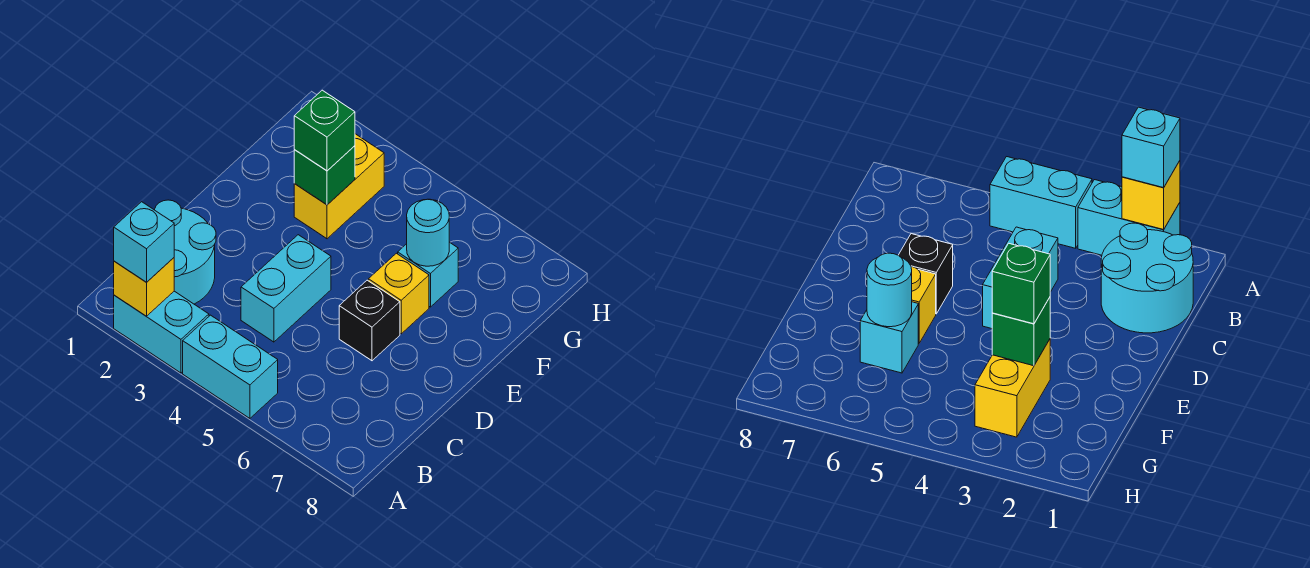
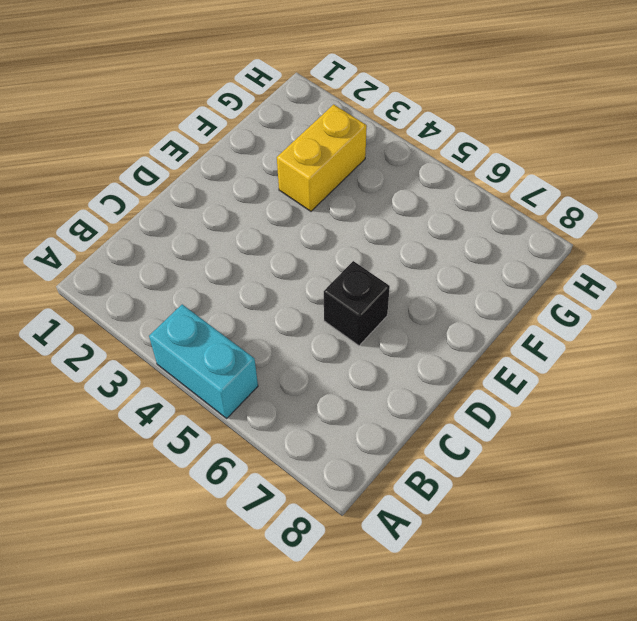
none -> cyan brick A2:A3 level 1
none -> cyan round brick B1:C2 level 1
none -> cyan brick C4:D4 level 1

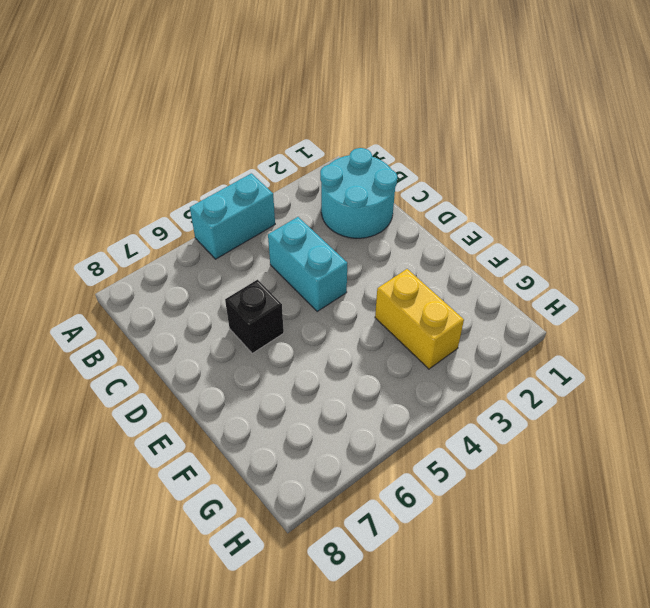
none -> cyan brick A2:A3 level 1
none -> yellow brick E6 level 1
none -> cyan brick F6 level 1

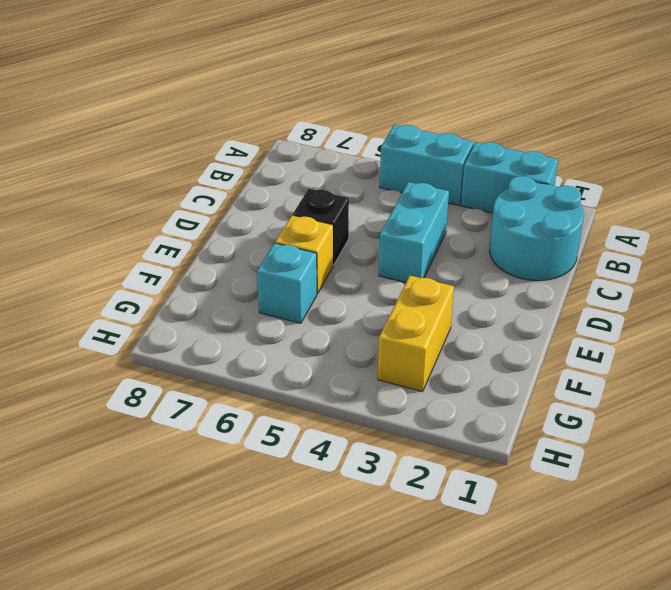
none -> yellow brick A2 level 2
none -> green brick F3 level 2
none -> cyan round brick F6 level 2

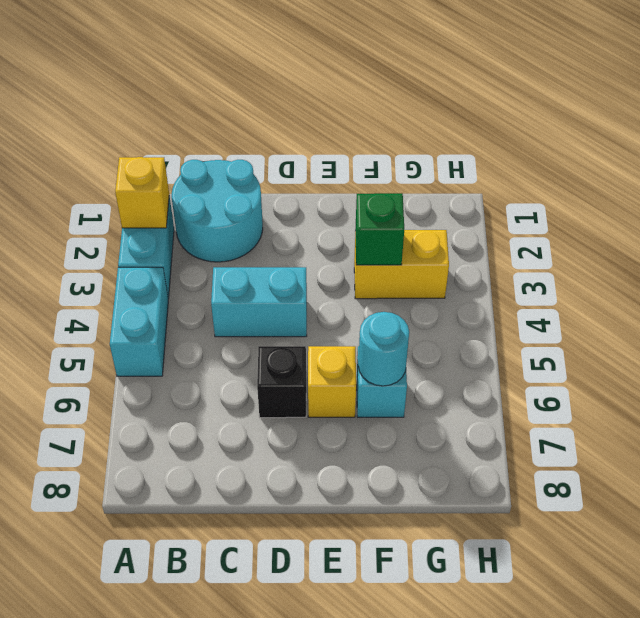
none -> cyan brick A2 level 3
none -> green brick F3 level 3

